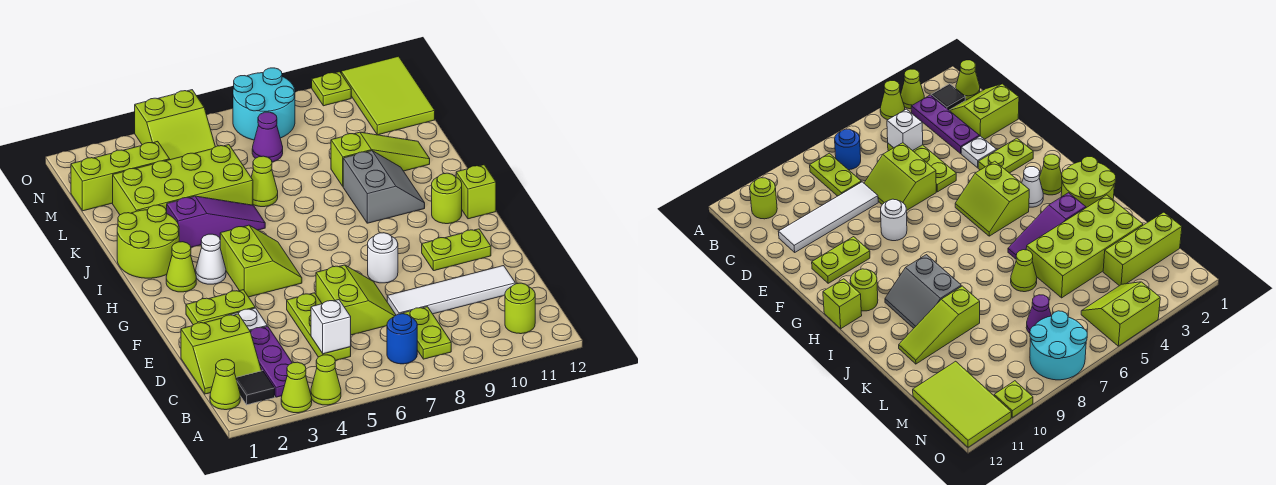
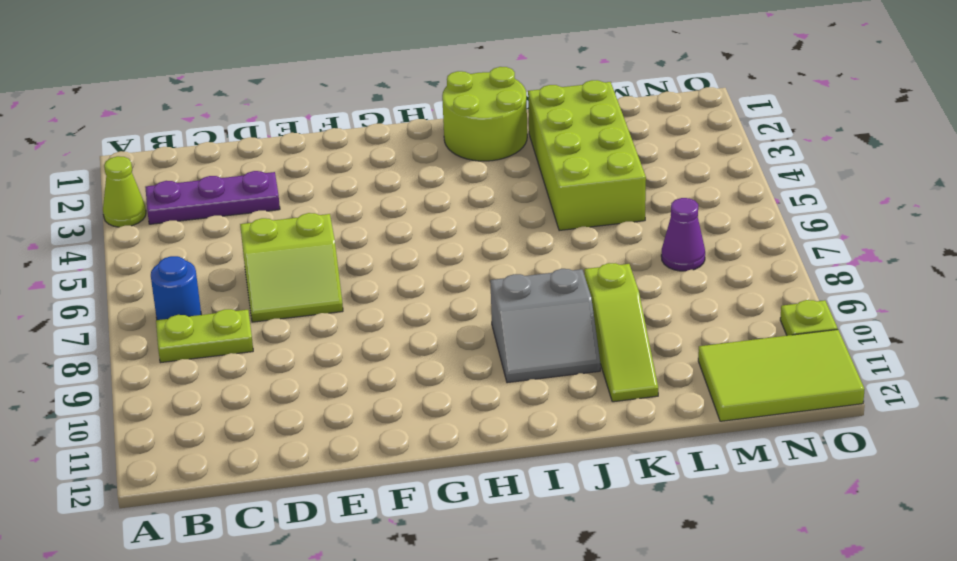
none -> lime cone A4 level 1
none -> lime cone B1 level 1
none -> black tile B2 level 1
none -> lime round brick B11 level 1

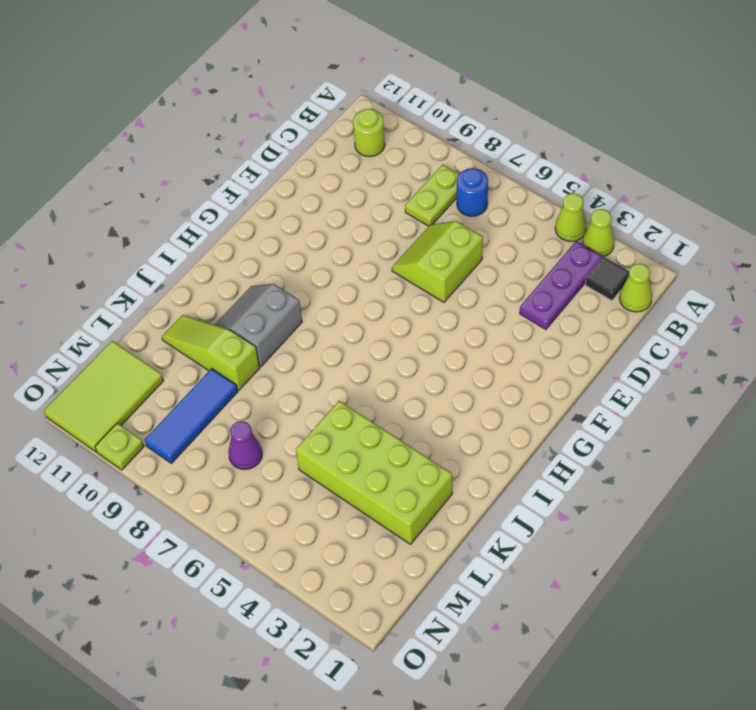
blue tile L9:N9 level 1 -> none
none -> lime slope C1:D2 level 1 top D
none -> lime plate C5:E5 level 1
none -> white tile D8:D11 level 1
none -> white plate E3 level 1

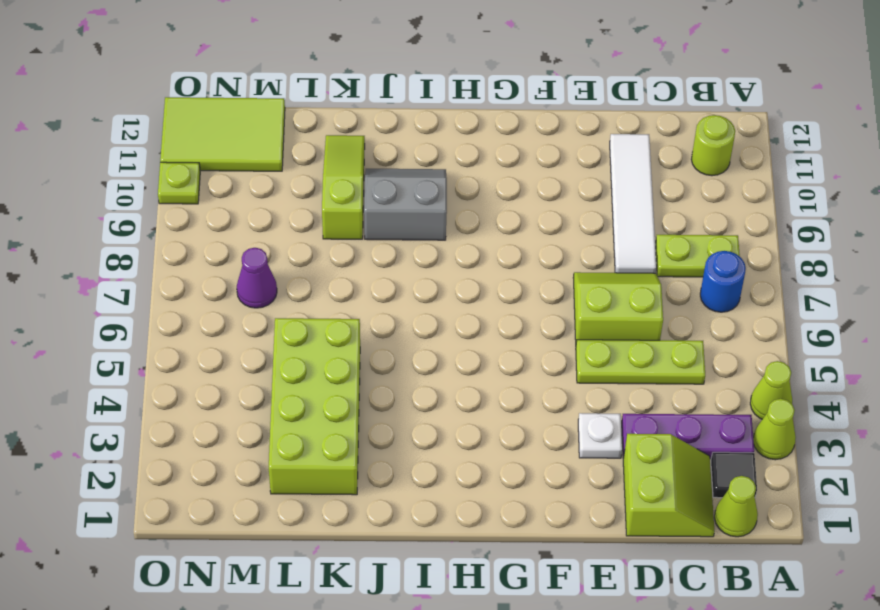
none -> lime plate F2:F3 level 1
none -> white round brick F8 level 1
none -> lime plate F10:F11 level 1
none -> lime slope G4:H5 level 1 top 4

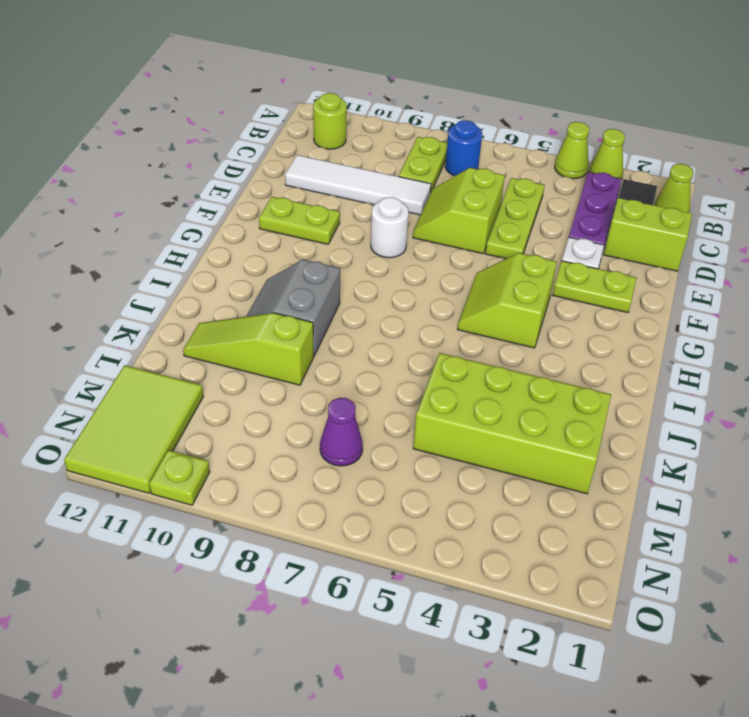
none -> lime cone H2 level 1
none -> white cone H3 level 1
none -> lime round brick H11 level 1
none -> lime brick H12 level 1

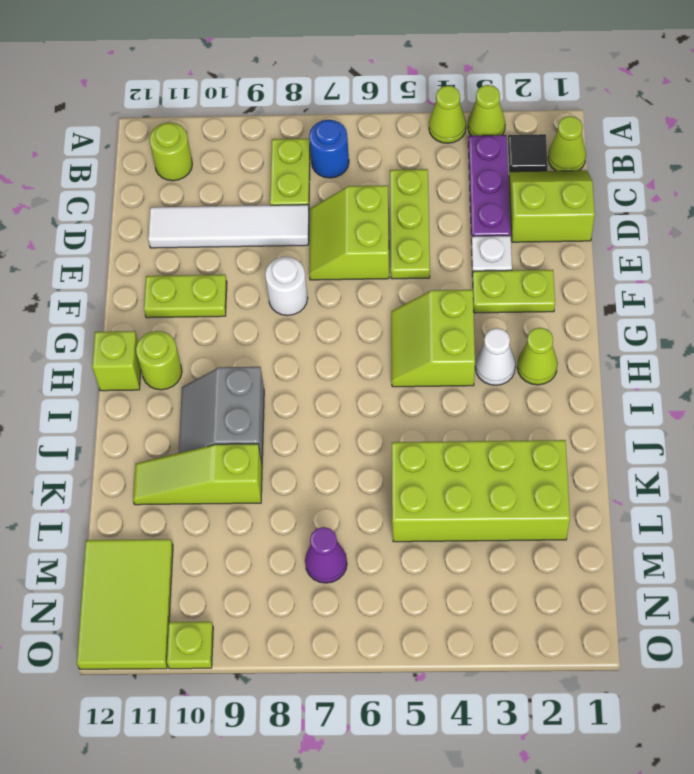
none -> lime round brick I1:J2 level 1
none -> purple slope J3:J5 level 1 top 3
none -> lime cone K6 level 1
none -> lime brick M1:M3 level 1

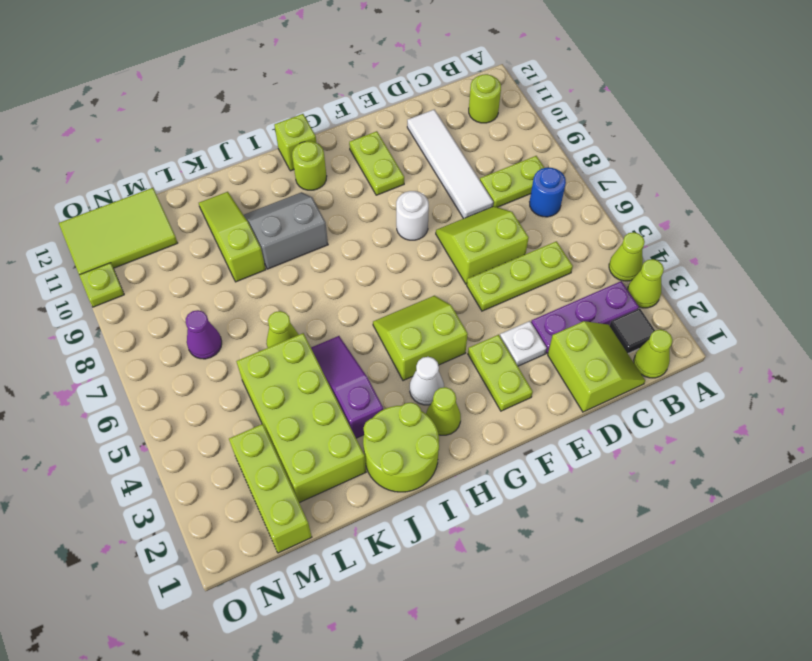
none -> lime slope N4:O5 level 1 top O
none -> cyan round brick N7:O8 level 1
none -> white brick C5 level 2

